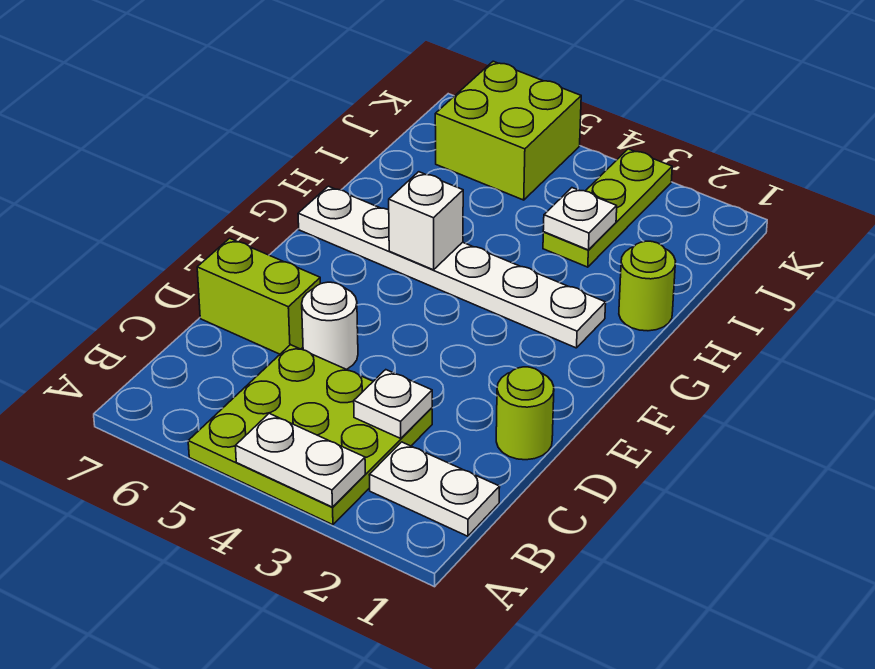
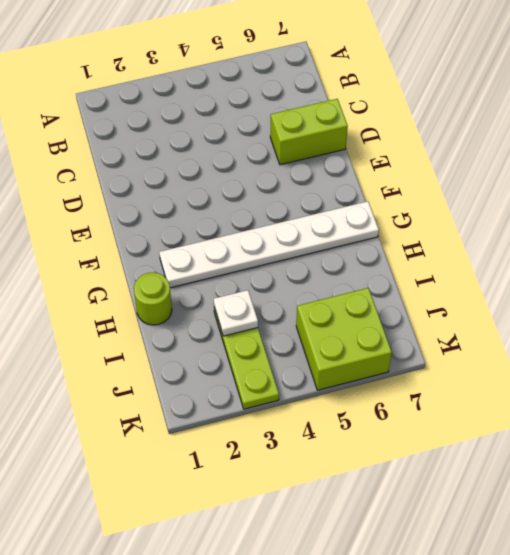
none -> lime plate A3:C5 level 1
none -> white plate B1:B2 level 1
none -> lime round brick D1 level 1

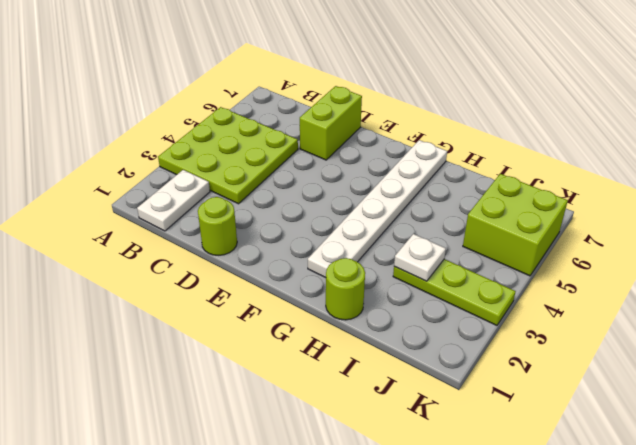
none -> white round brick D5 level 1
none -> white plate A3:A4 level 2
none -> white plate C3 level 2

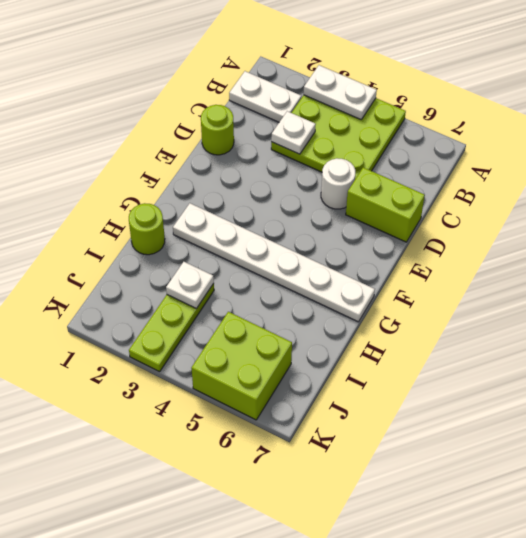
none -> white brick G5 level 2

